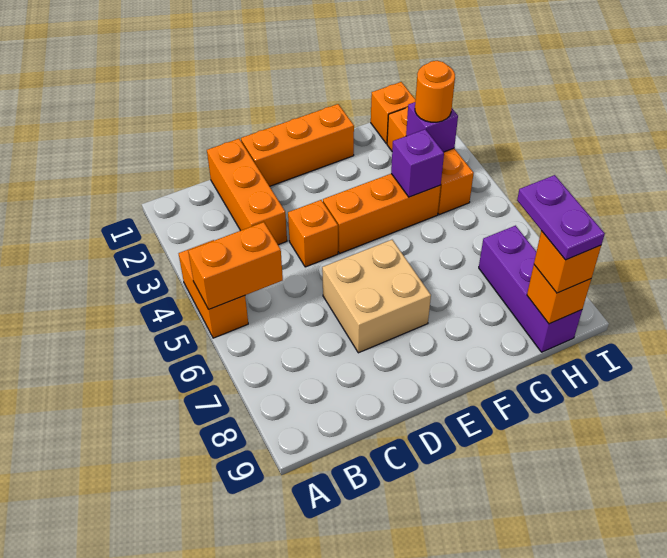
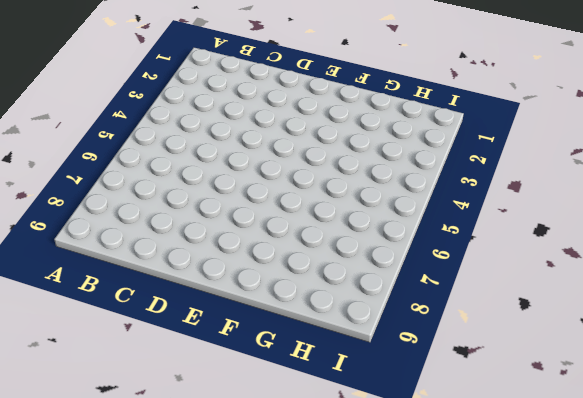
none -> orange brick A4:A5 level 1
none -> orange brick C1:C3 level 1
none -> orange brick D1:F1 level 1

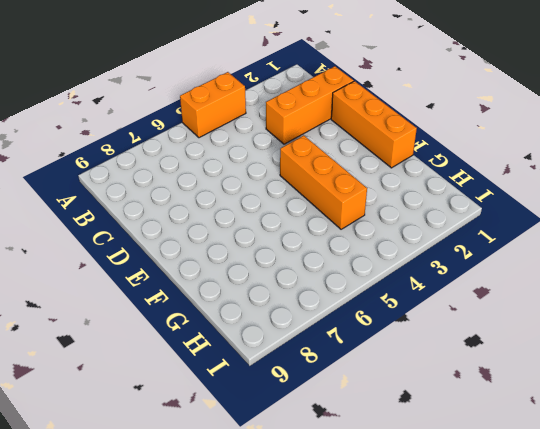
none -> orange brick D4 level 1
none -> tan brick D6:E7 level 1
none -> orange brick H1 level 1

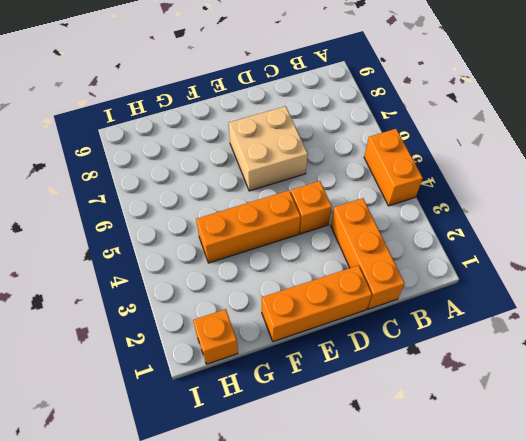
none -> orange brick H2:H4 level 1
none -> purple brick H7:H9 level 1
none -> orange brick A5:B5 level 2

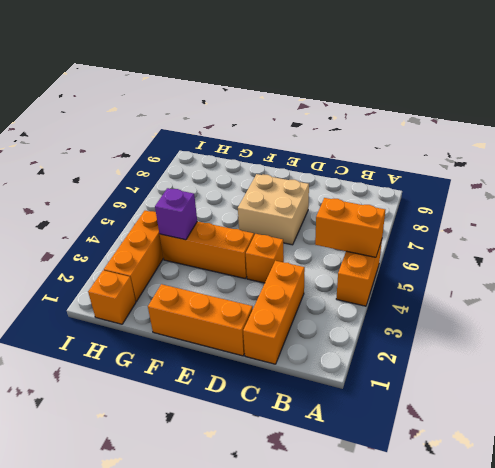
none -> purple brick H7:H9 level 1
none -> purple brick H3 level 2
none -> orange brick H9 level 2

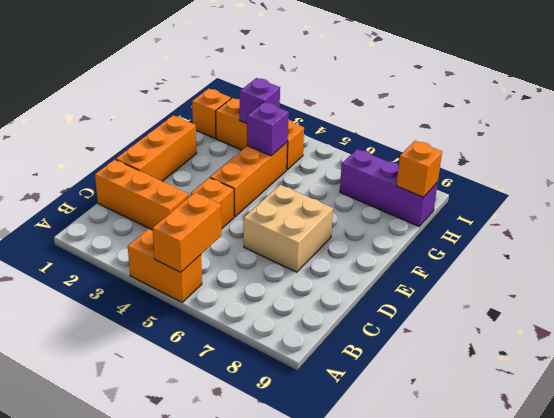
none -> orange round brick H3 level 3
none -> orange brick H9 level 3
none -> purple plate H8:H9 level 4

